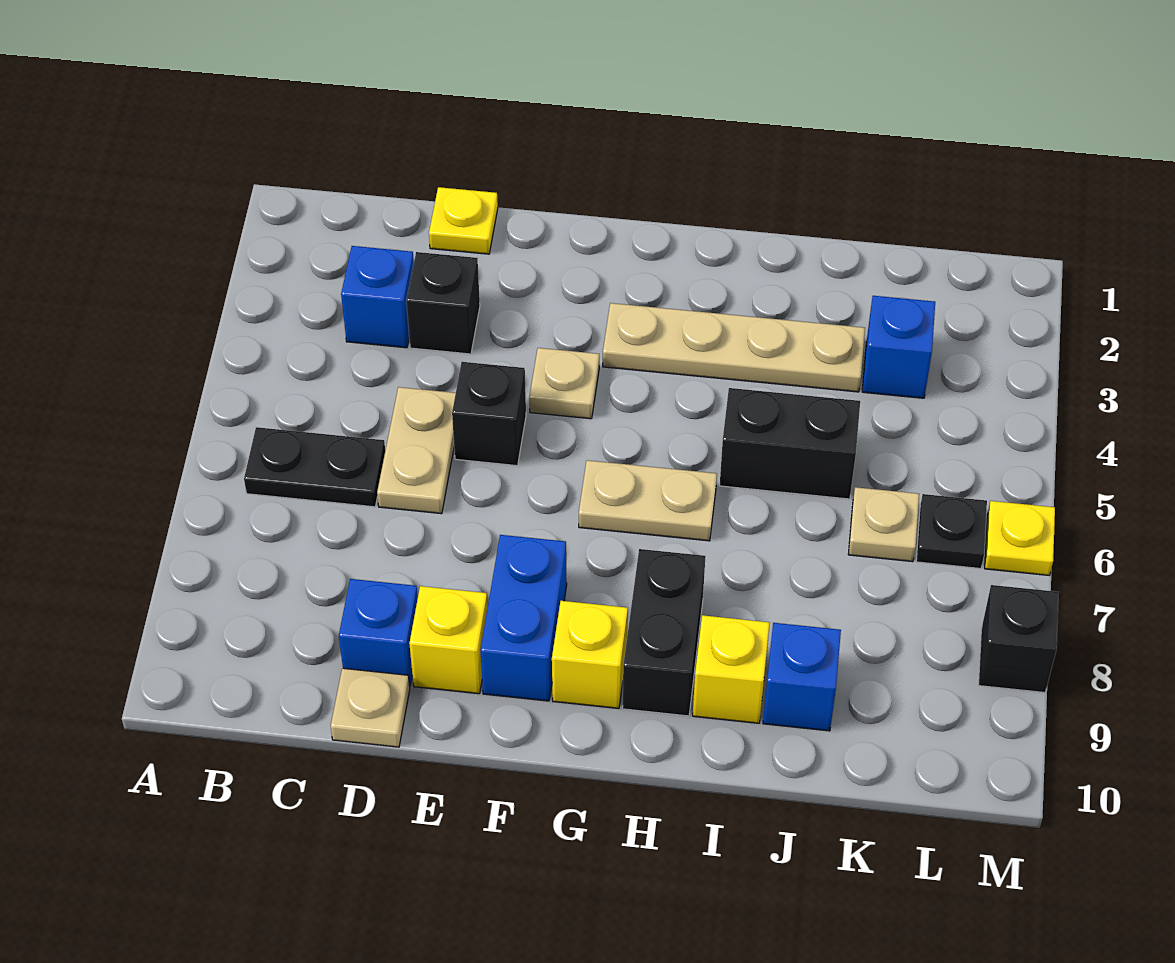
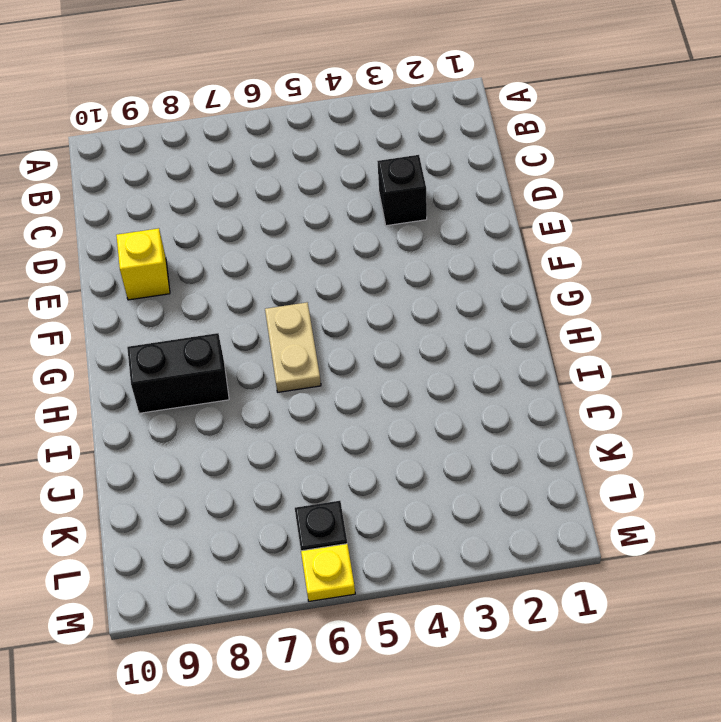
none -> black plate B6:C6 level 1
none -> blue brick C3 level 1
none -> yellow plate D1 level 1

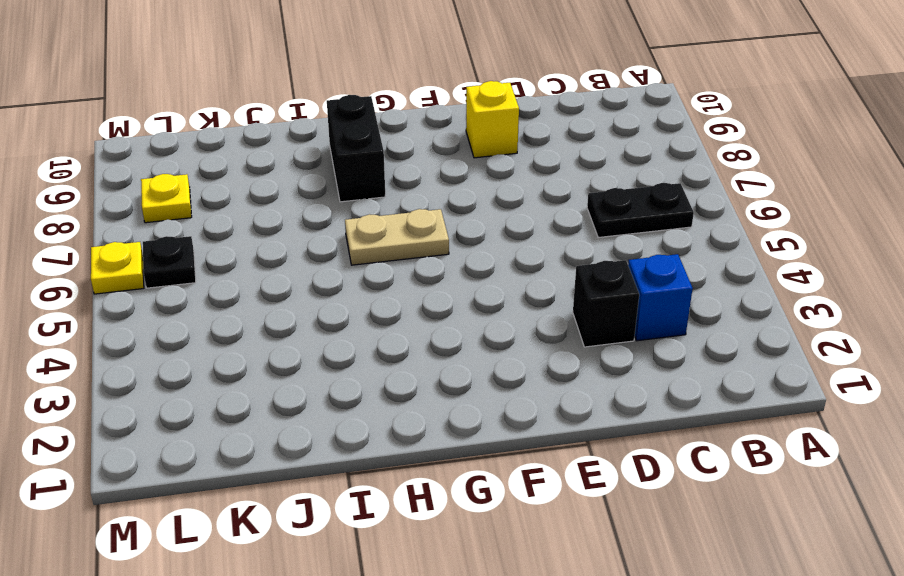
yellow plate L8 level 1 -> yellow plate D1 level 1
none -> tan plate D5:D6 level 1
none -> blue brick D9 level 1
none -> tan plate D10 level 1

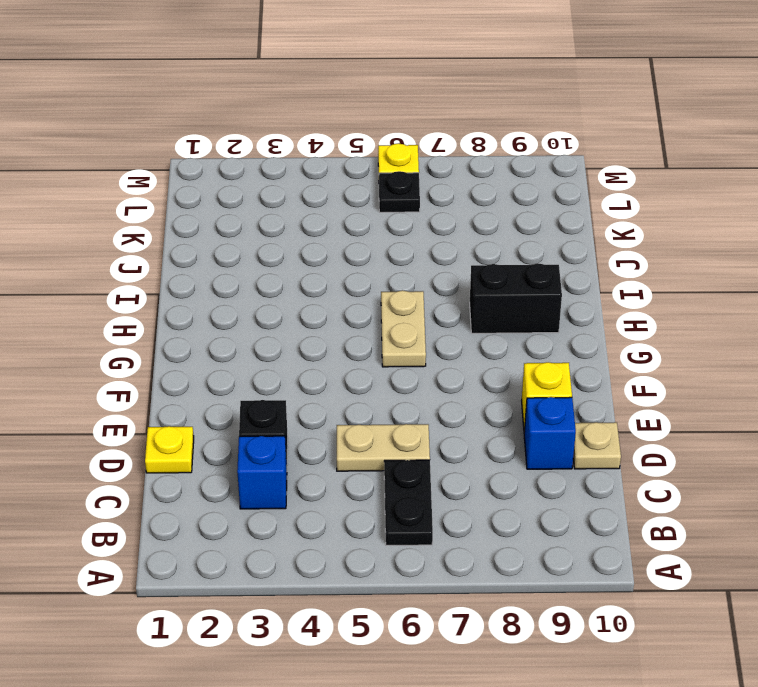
none -> black brick E5 level 1
none -> tan plate F4 level 1
none -> blue brick F8:F9 level 1

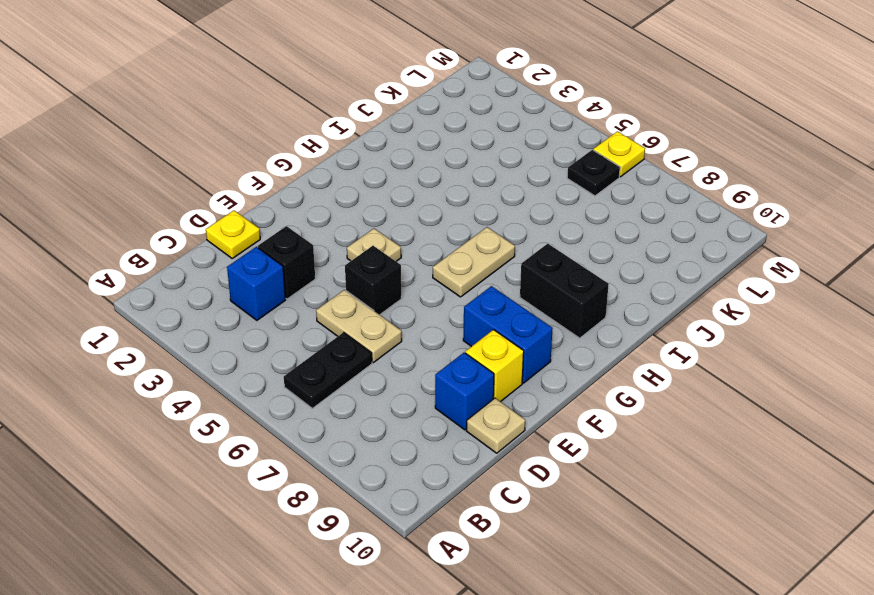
none -> tan plate G3:J3 level 1
none -> yellow brick G9 level 1
none -> black brick I5:J5 level 1

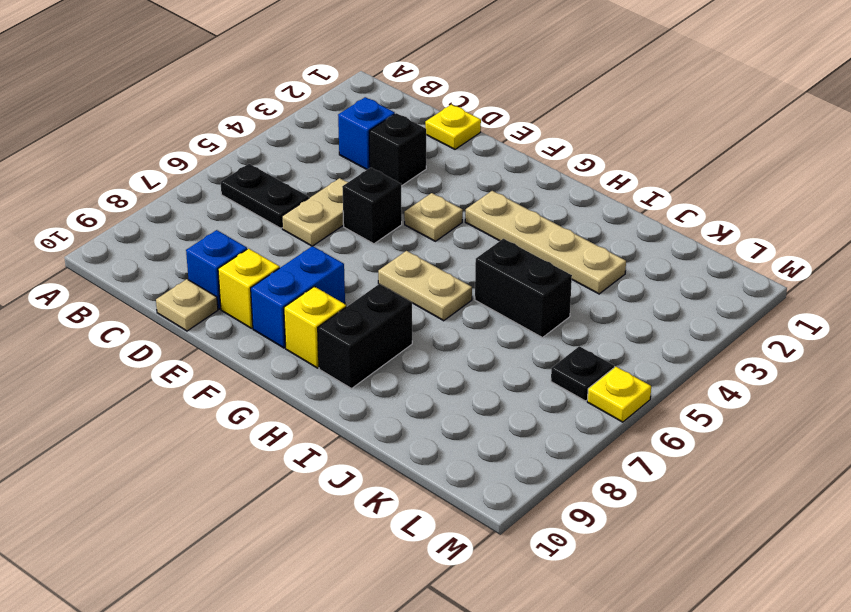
none -> yellow brick I9 level 1
none -> blue brick J9 level 1
none -> blue brick K3 level 1

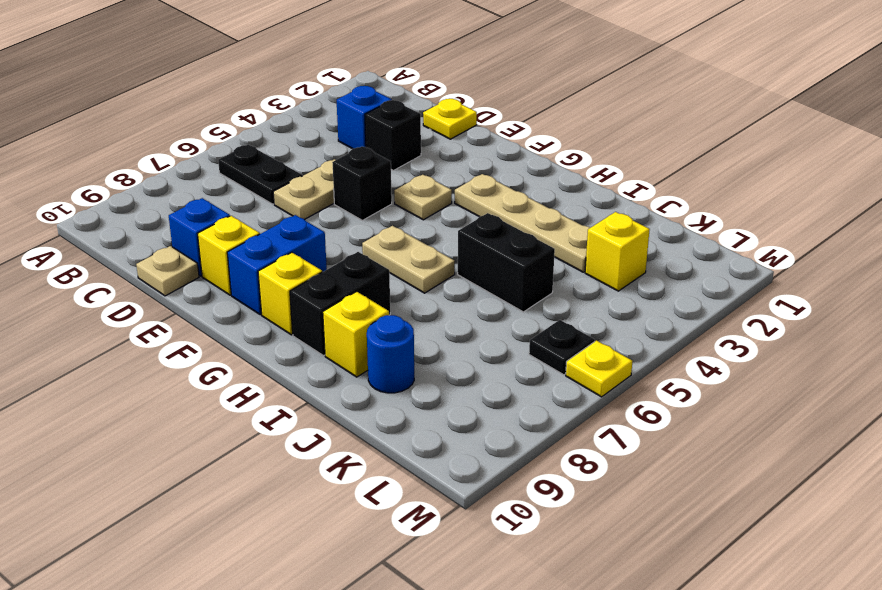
blue round brick J9 level 1 -> blue brick J9 level 1
yellow brick K3 level 1 -> blue brick K3 level 1
none -> tan plate K6 level 1
none -> black brick M8 level 1

